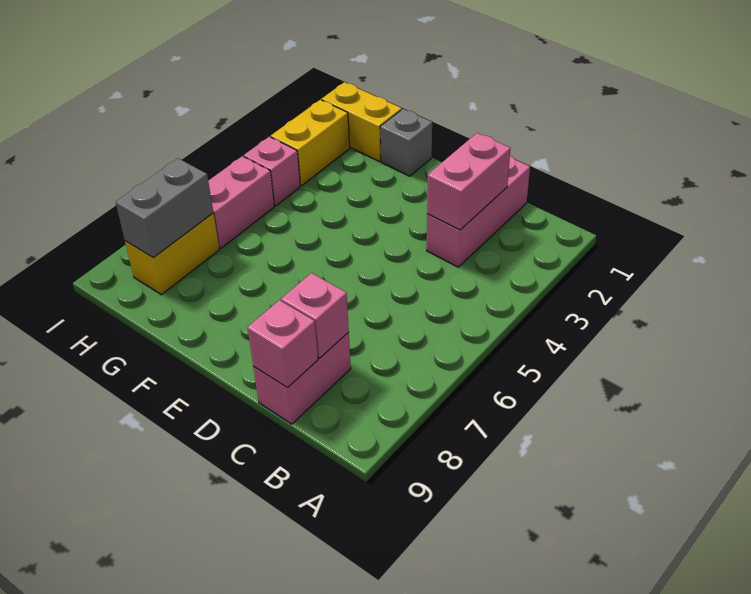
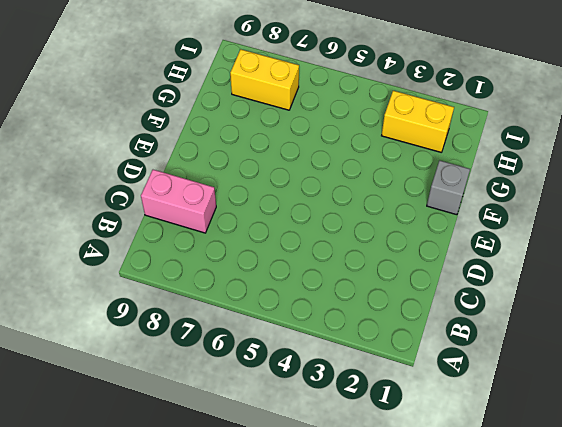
none -> pink brick C1:C3 level 1
none -> yellow brick G1:H1 level 1
none -> pink brick H4 level 1

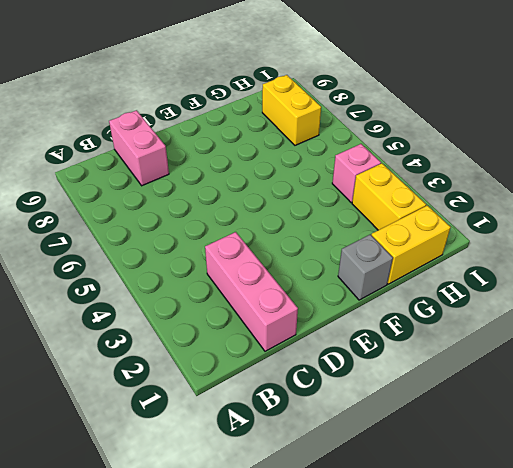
none -> pink brick H5:H6 level 1
none -> pink brick C2:C3 level 2
none -> pink brick C8 level 2

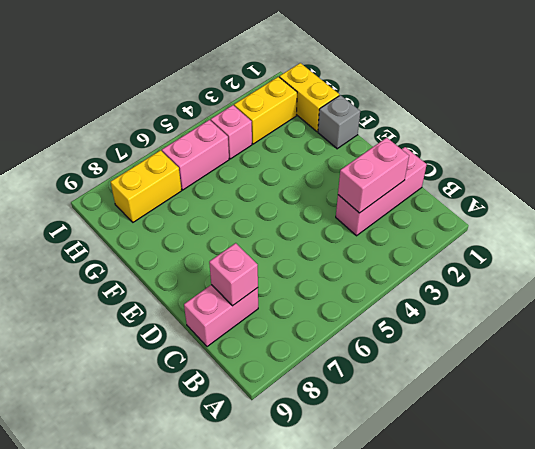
none -> pink brick C9 level 2
none -> grey brick H7:H8 level 2

